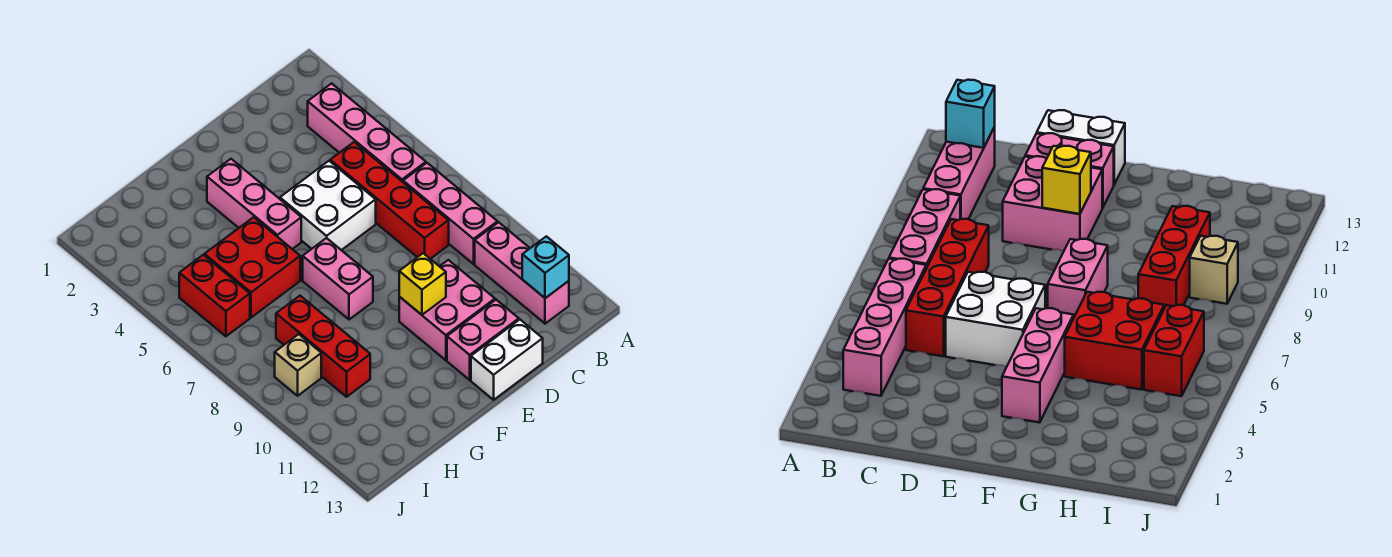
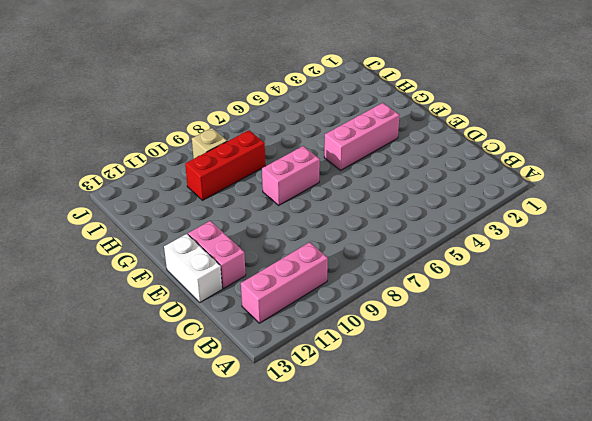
none -> pink brick B3:B6 level 1
none -> pink brick B7:B9 level 1
none -> red brick C5:C8 level 1

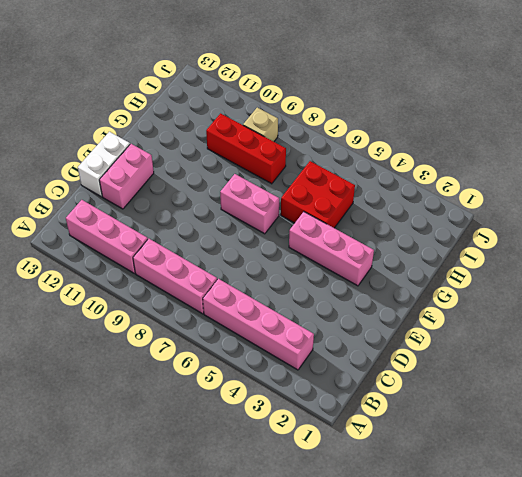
none -> red brick C5:C8 level 1
none -> white brick D5:E6 level 1
none -> pink brick D10:E11 level 1

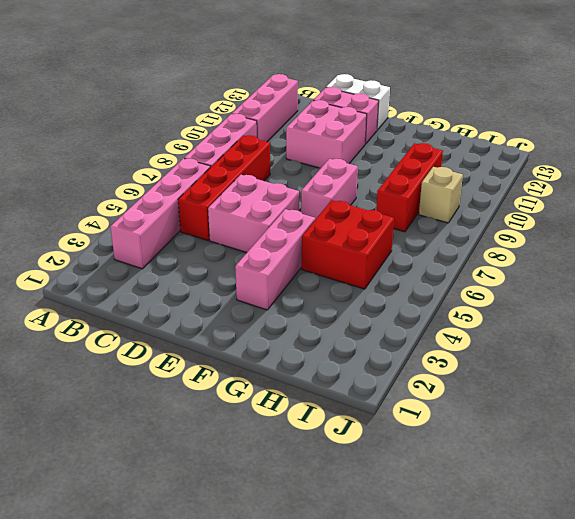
pink brick D5:E6 level 1 -> white brick D5:E6 level 1
none -> red brick I5:I6 level 1
none -> cyan brick B12 level 2
none -> yellow brick E10 level 2

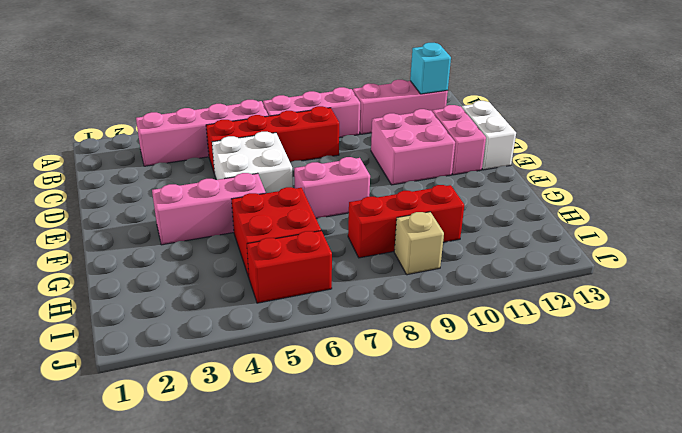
none -> yellow brick E10 level 2

